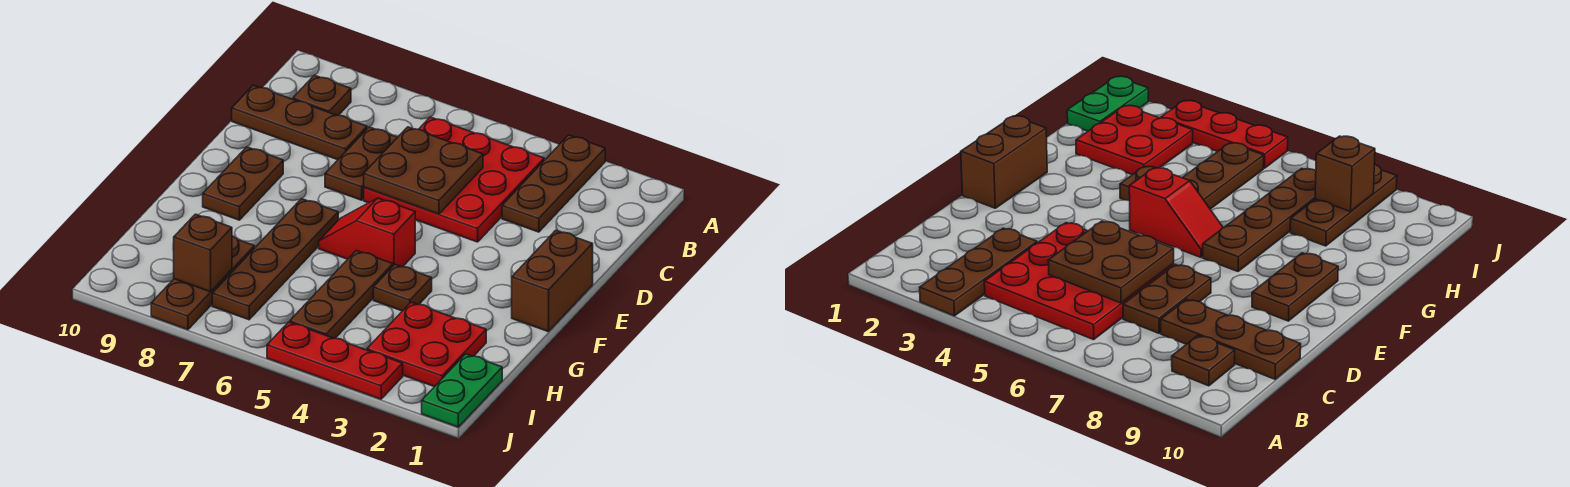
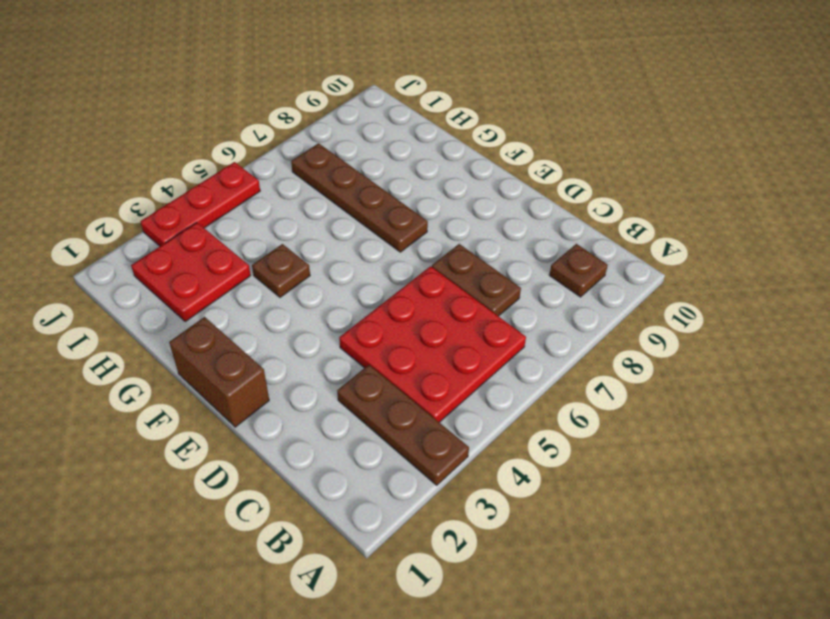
none -> brown plate C8:C10 level 1
none -> brown plate E9:F9 level 1
none -> red slope F5:F6 level 1 top 5

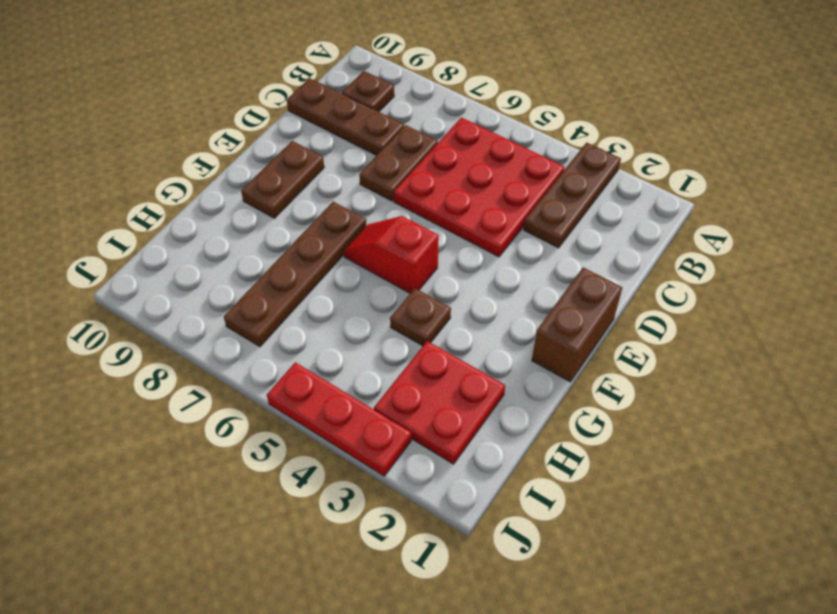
none -> brown plate G5:I5 level 1
none -> brown plate H8:J8 level 1
none -> green plate I1:J1 level 1

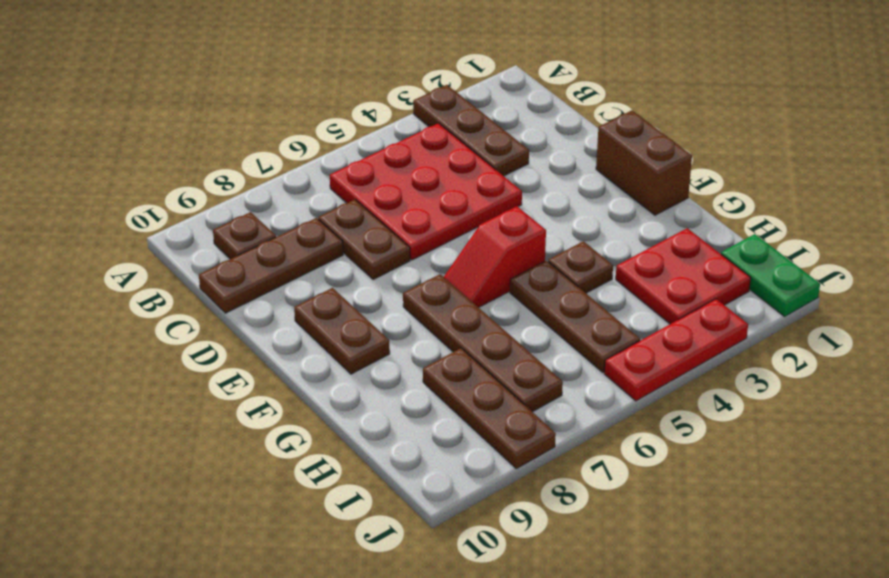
none -> brown plate C5:D6 level 2
none -> brown brick I8 level 2

